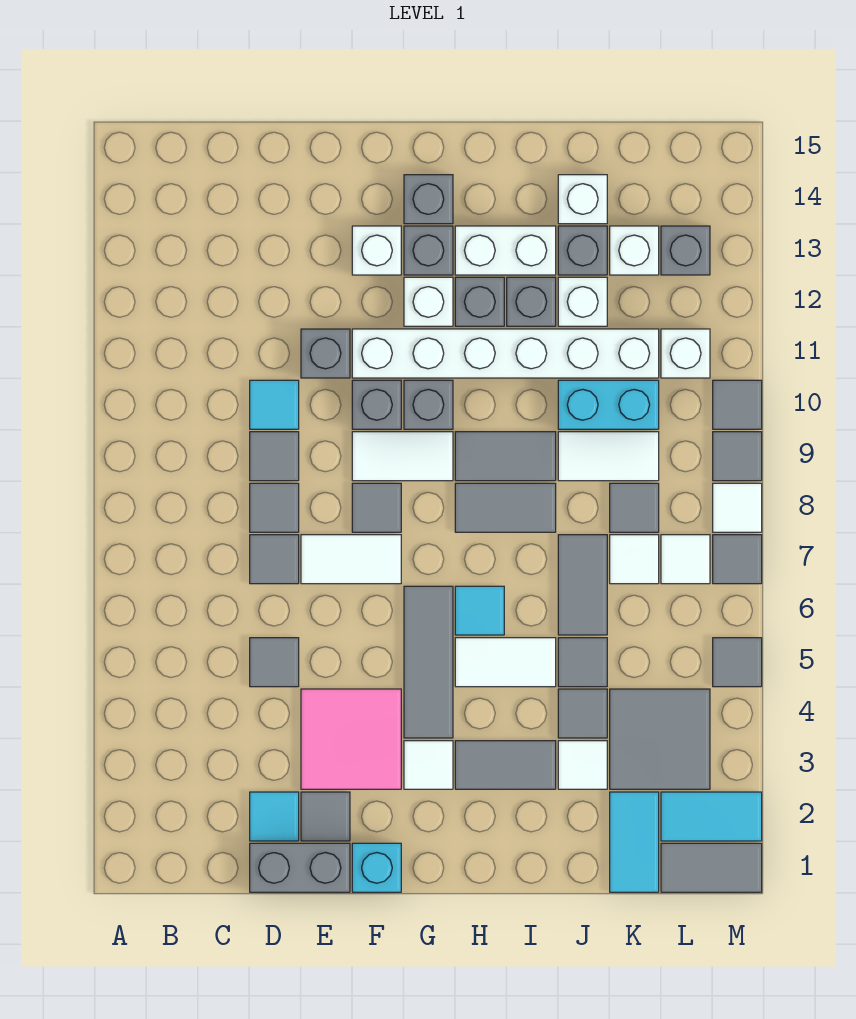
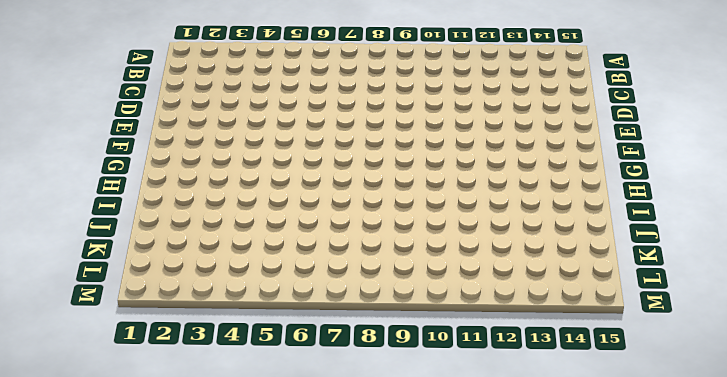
none -> grey brick D1:E1 level 1
none -> cyan tile D2 level 1
none -> grey tile D5 level 1
none -> grey tile D7 level 1

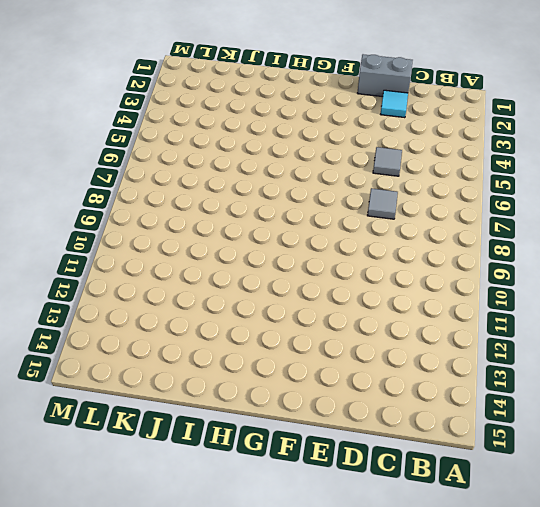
none -> grey tile D8 level 1
none -> grey tile D9 level 1
none -> cyan tile D10 level 1
none -> grey tile E2 level 1

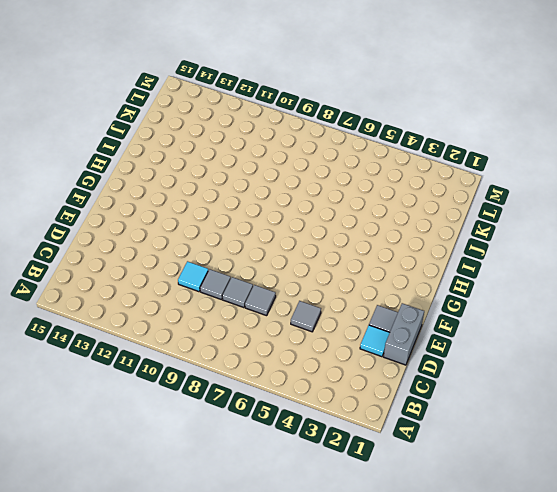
none -> pink tile E3:F4 level 1
none -> white tile E7:F7 level 1
none -> grey brick E11 level 1
none -> cyan brick F1 level 1

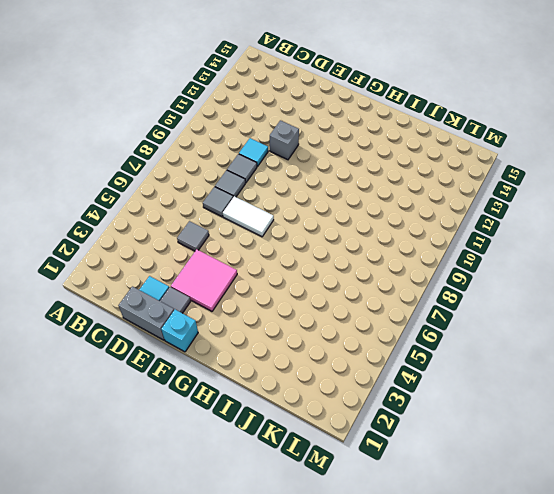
none -> grey tile F8 level 1
none -> white tile F9:G9 level 1
none -> grey brick F10 level 1
none -> white brick F11:K11 level 1

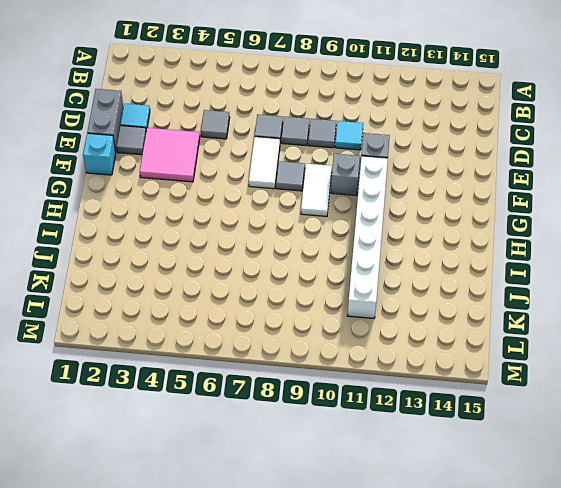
none -> white brick F13 level 1
none -> white tile G3 level 1
none -> grey tile G4:G6 level 1
none -> grey brick G10 level 1

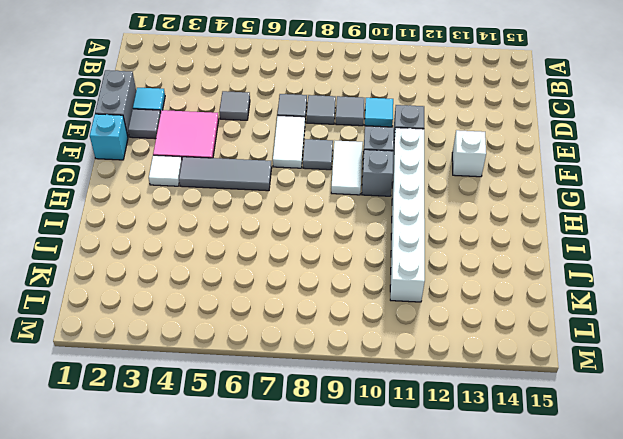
none -> white brick G12 level 1
none -> grey brick G13 level 1
none -> grey brick G14 level 1
none -> grey tile H3:I3 level 1

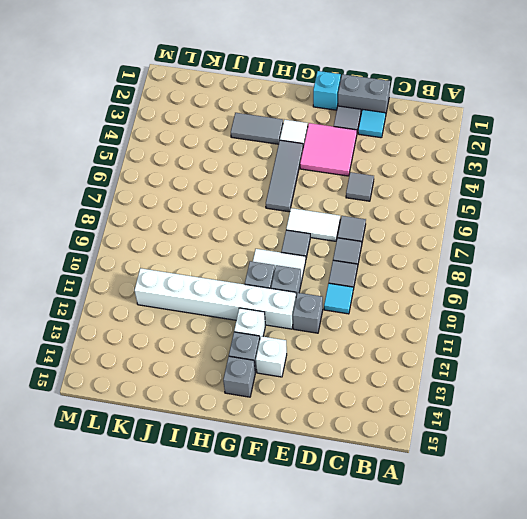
none -> white tile H5:I5 level 1
none -> cyan tile H6 level 1
none -> grey tile H8:I8 level 1
none -> grey tile H9:I9 level 1

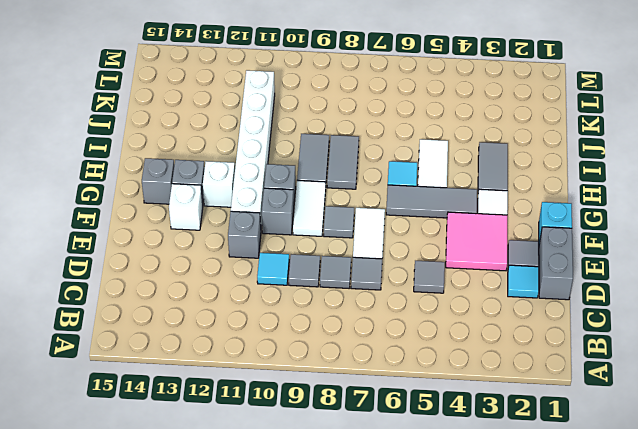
none -> grey brick H12 level 1
none -> white brick H13:I13 level 1
none -> grey brick I12 level 1
none -> white tile J3 level 1

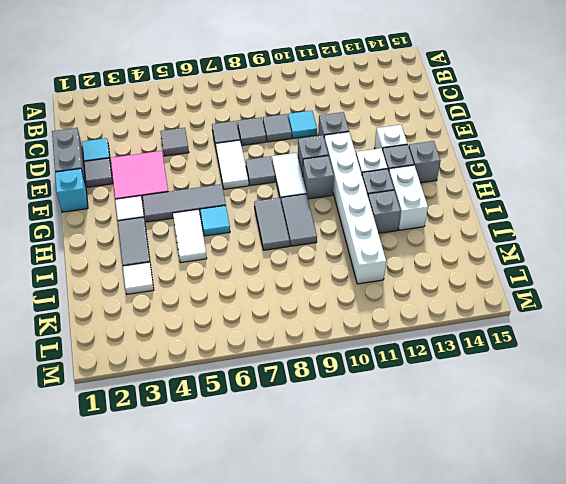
none -> grey tile J4 level 1
none -> grey tile J5 level 1
none -> grey tile J6:J7 level 1
none -> white tile J9:K9 level 1

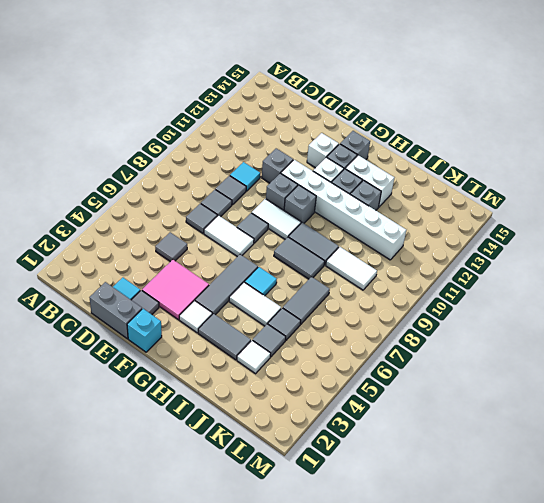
none -> cyan brick J10:K10 level 1
none -> white brick J12 level 1
none -> grey brick J13 level 1
none -> white brick J14 level 1

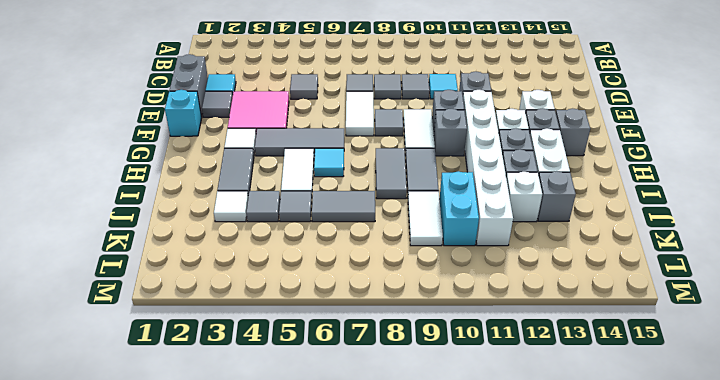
none -> white brick J14 level 1
none -> cyan tile K1:K2 level 1
none -> grey tile K3:L4 level 1
none -> white tile K7 level 1

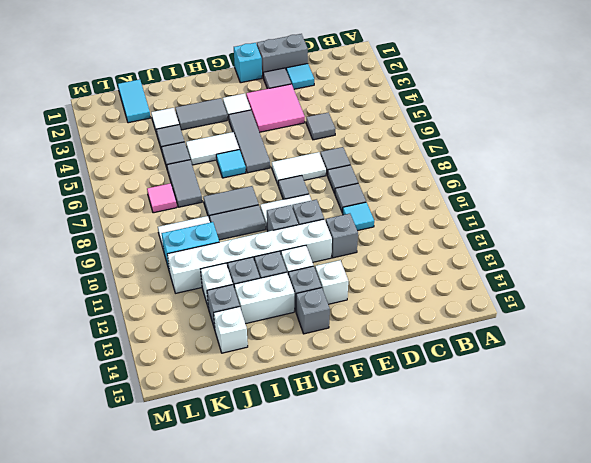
pink tile K7 level 1 -> white tile K7 level 1
none -> grey tile K3:L4 level 1
none -> grey tile K8 level 1
none -> white brick K13 level 1
none -> grey tile L1:M1 level 1

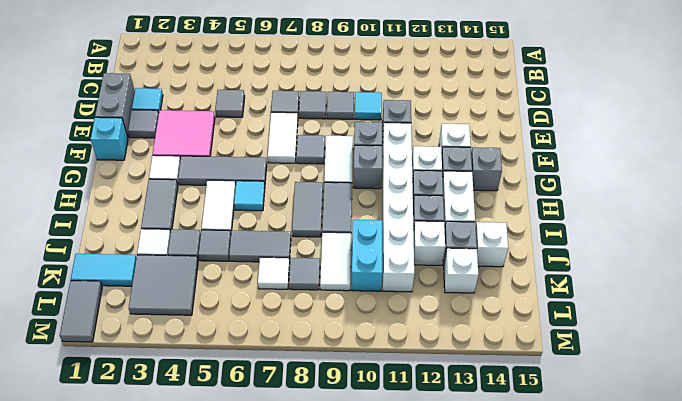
none -> cyan tile L2:M2 level 1
none -> white tile L7 level 1
none -> white brick L11 level 1
none -> grey brick L13 level 1

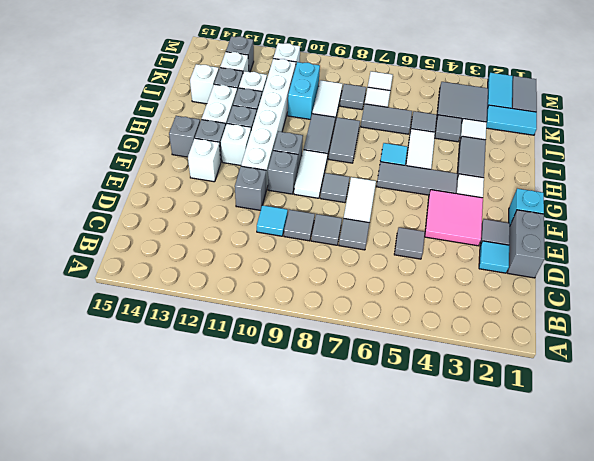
none -> grey tile M5 level 1
none -> grey tile M7 level 1
none -> white tile M8 level 1
none -> grey tile M9 level 1

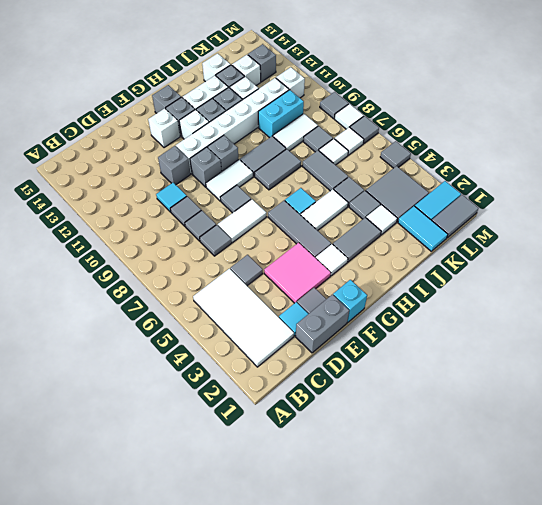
white tile B2:C5 level 1 -> none
none -> grey tile M10 level 1

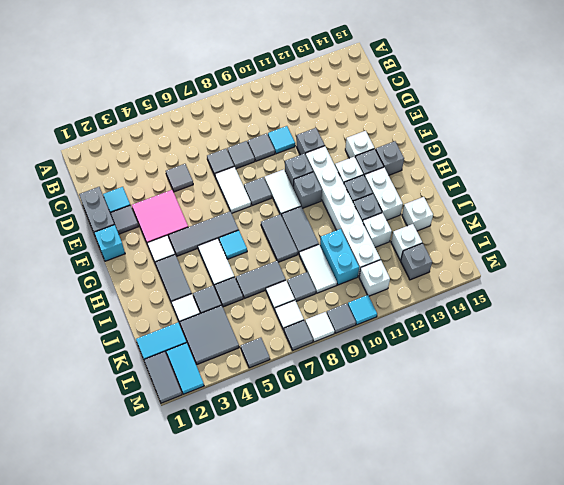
cyan tile M10 level 1 -> grey tile M10 level 1
none -> grey brick J13 level 1

